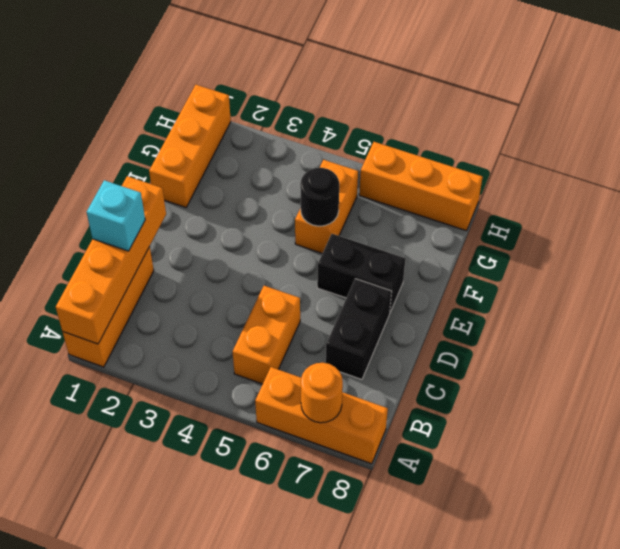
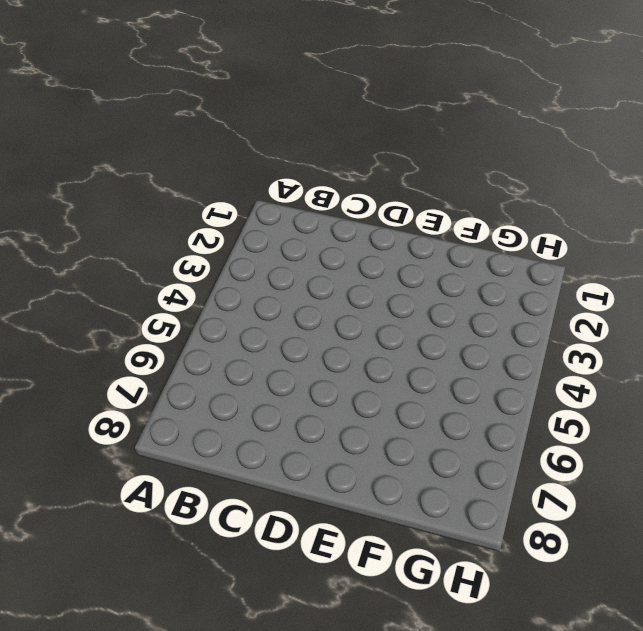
none -> orange brick A1:C1 level 1
none -> orange brick A6:A8 level 1
none -> orange brick B5:C5 level 1

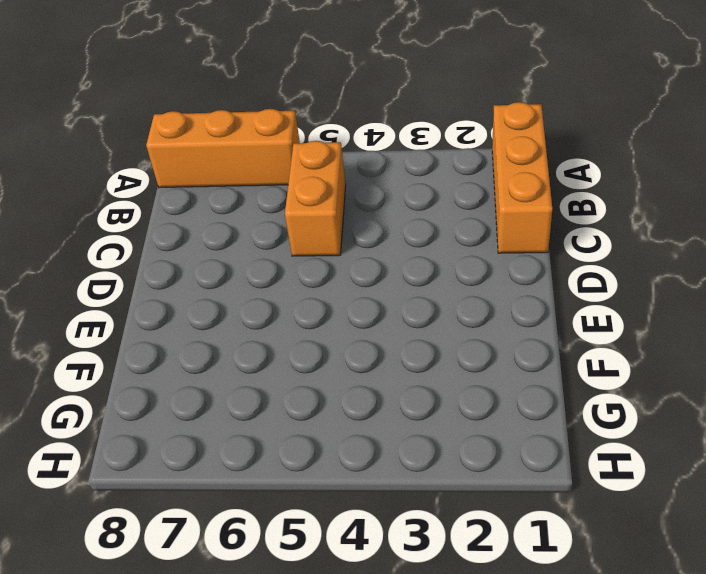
none -> black brick C7:D7 level 1
none -> black brick E6:E7 level 1
none -> orange brick F1:H1 level 1

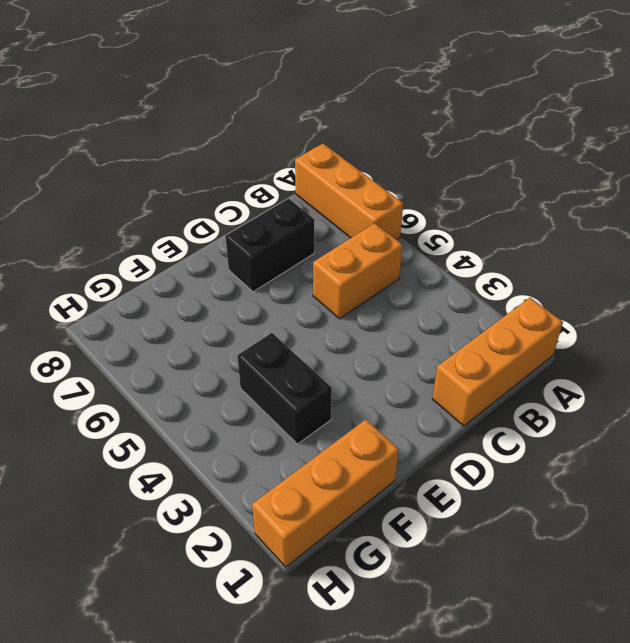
black brick F3:F4 level 1 -> black brick E6:E7 level 1
none -> orange brick F5:G5 level 1
none -> orange brick H6:H8 level 1
none -> orange brick A1:D1 level 2

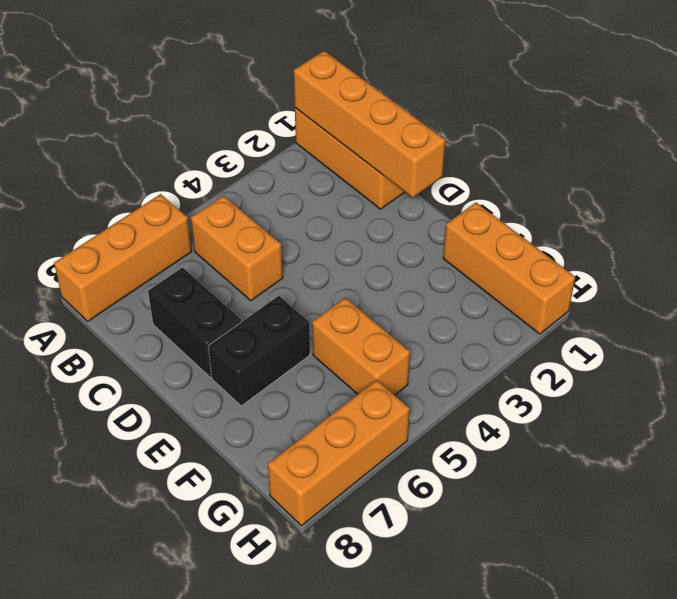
none -> orange round brick A7 level 2
none -> black round brick F5 level 2
none -> cyan brick C1 level 3

